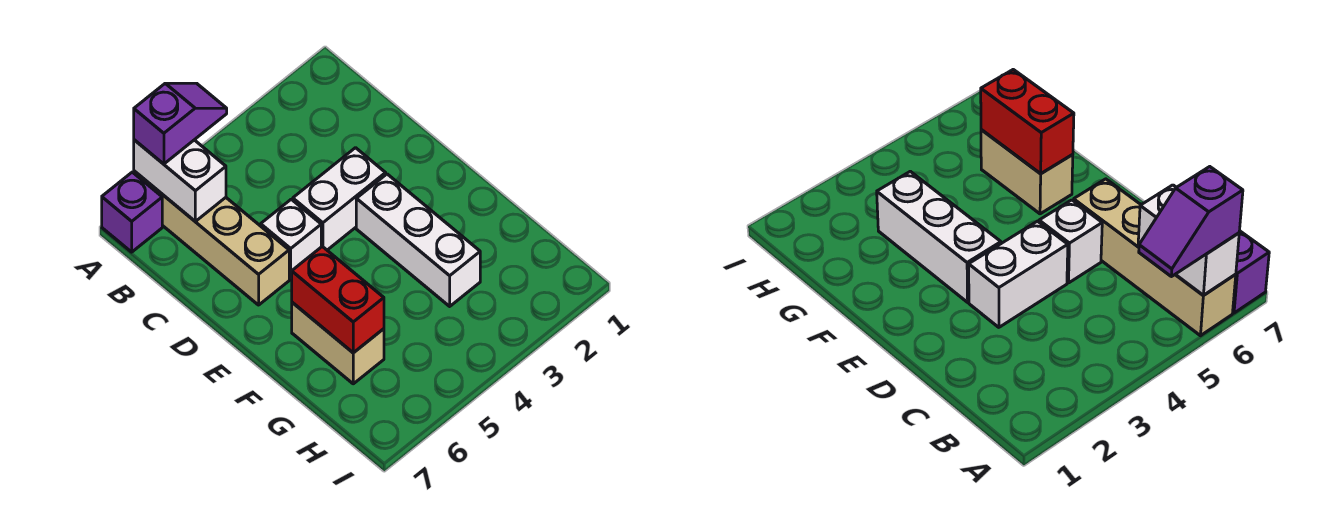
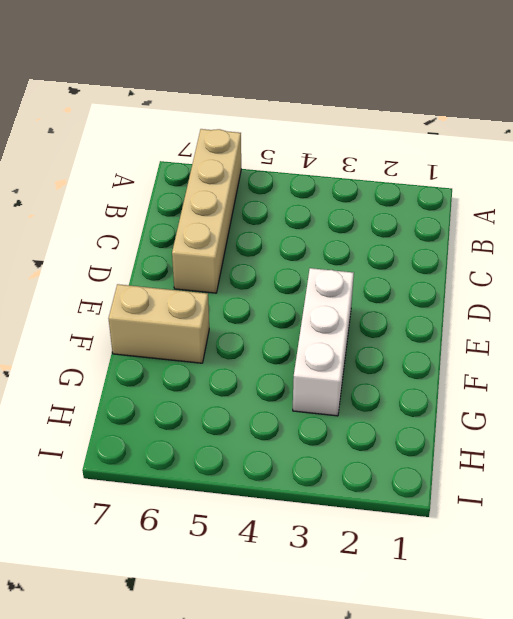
tan brick F6:F7 level 1 -> tan brick F6:G6 level 1
none -> purple brick A7 level 1
none -> white brick D3:D4 level 1

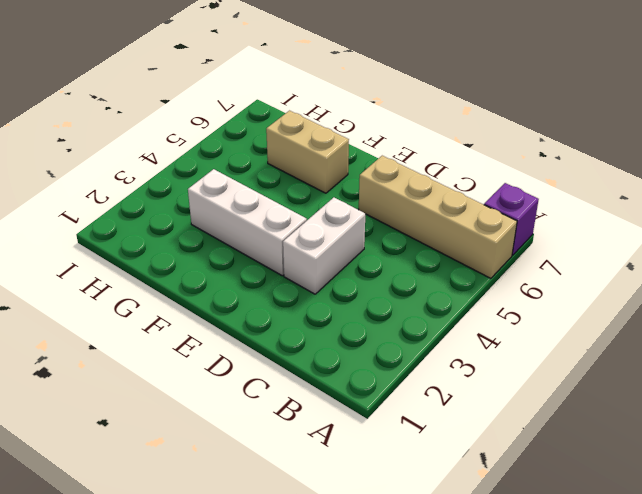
none -> white brick D5 level 1
none -> white brick A6:B6 level 2

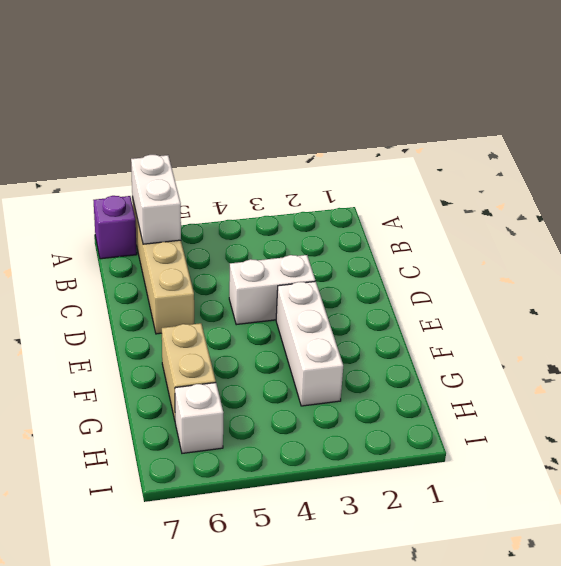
white brick H6 level 1 -> white brick D5 level 1
none -> red brick F6:G6 level 2
none -> purple slope A5:A6 level 3 top 6

